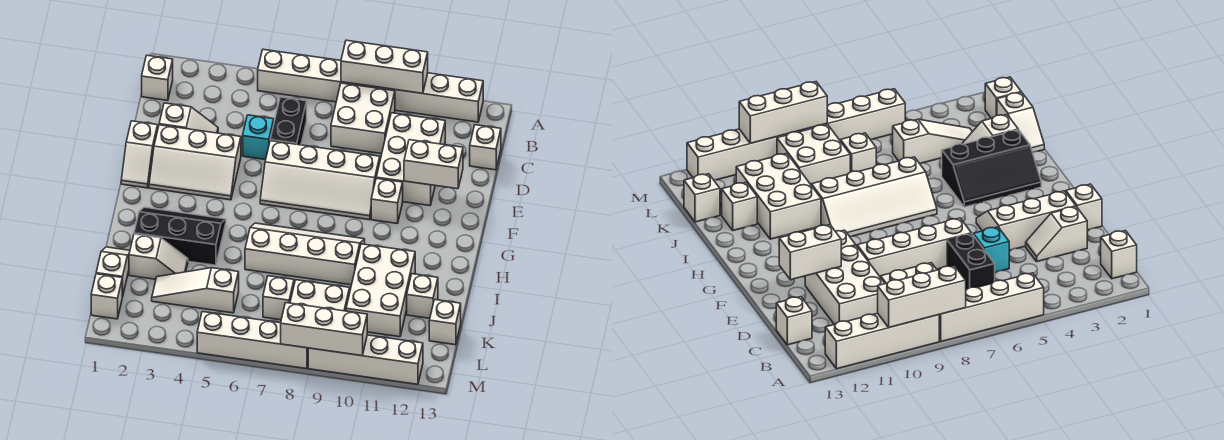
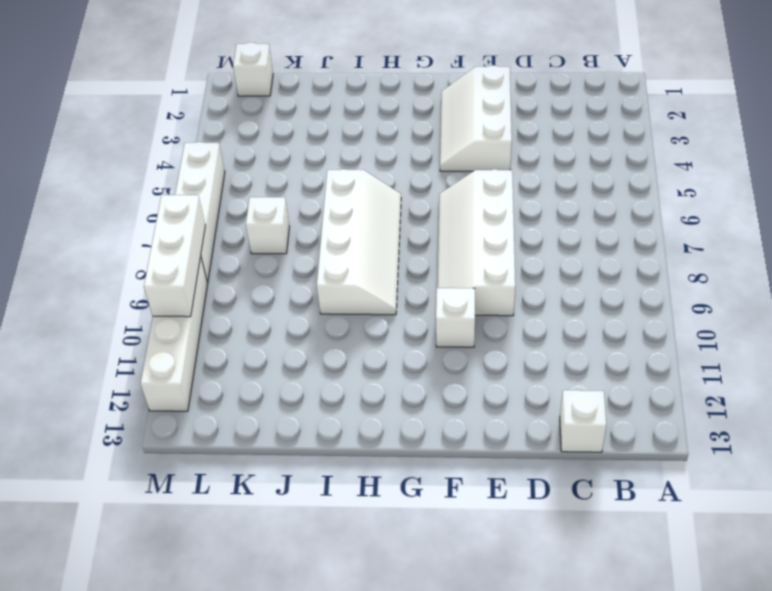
none -> white brick A5:A8 level 1
none -> white brick A9:A12 level 1
none -> white brick B1 level 1

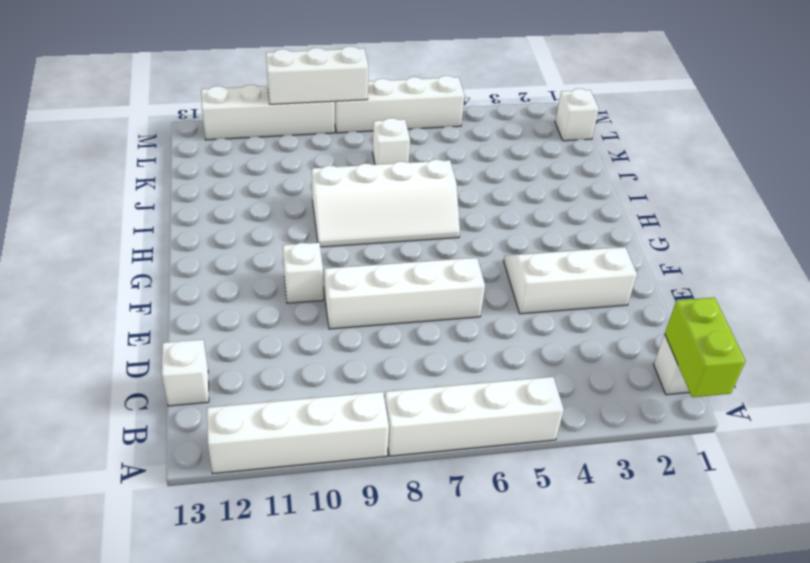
lime brick A1:B1 level 2 -> none
none -> white brick B8:C9 level 1
none -> black brick C6:D6 level 1
none -> white brick C10:E11 level 1

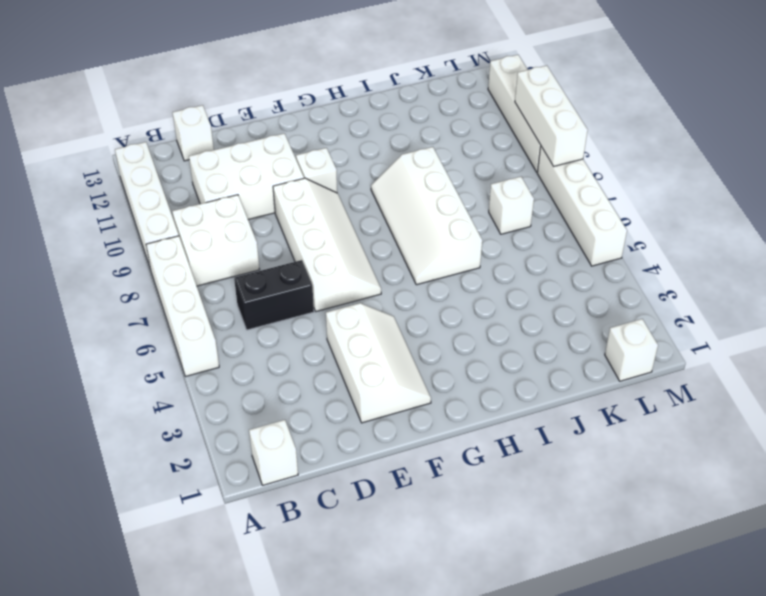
none -> white slope D2:D3 level 1 top 2
none -> cyan brick D5 level 1
none -> white slope E1:F1 level 1 top E

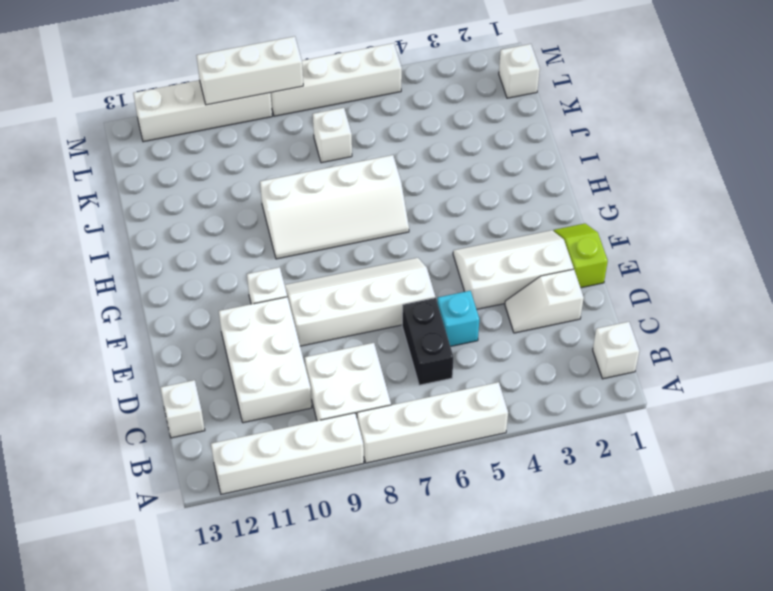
lime slope E1:F1 level 1 top E -> white slope E1:F1 level 1 top E
none -> black slope H2:I4 level 1 top I
none -> white brick I10:K11 level 1
none -> white slope J1:K1 level 1 top K

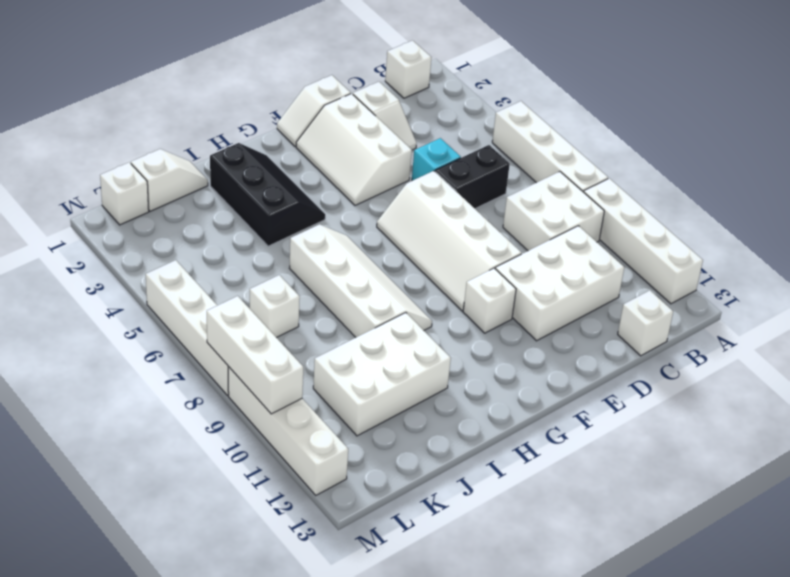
none -> white slope J2:J3 level 1 top 2
none -> white brick J12 level 1
none -> white slope K3:K5 level 1 top 5

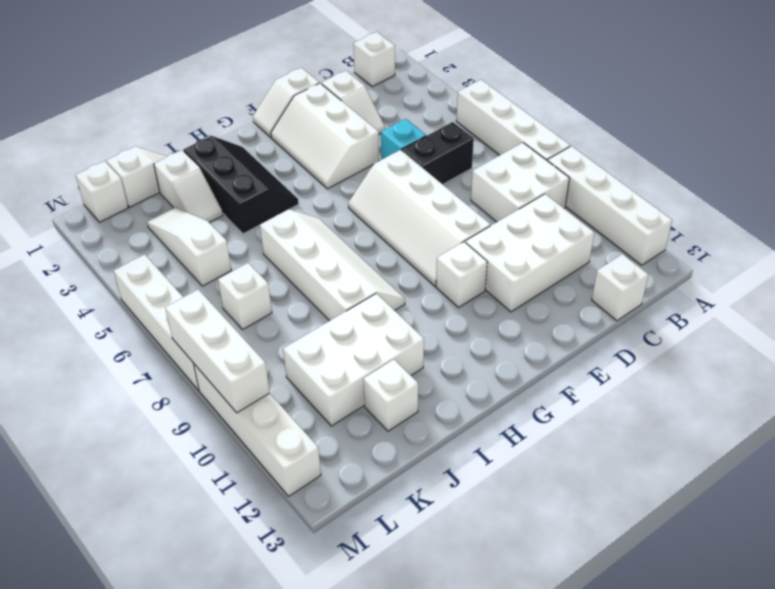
none -> white brick K8:L9 level 1
none -> white brick K13 level 1
none -> white brick A8:A10 level 2

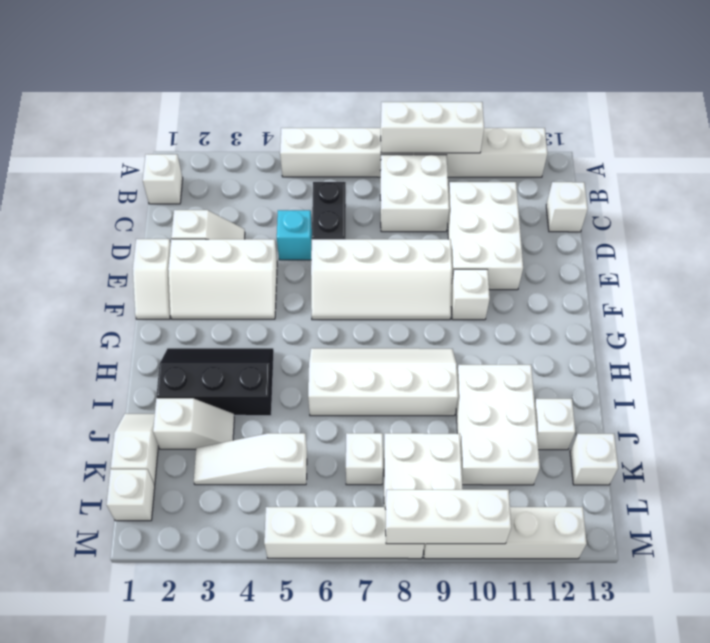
none -> white brick E11:E12 level 2

